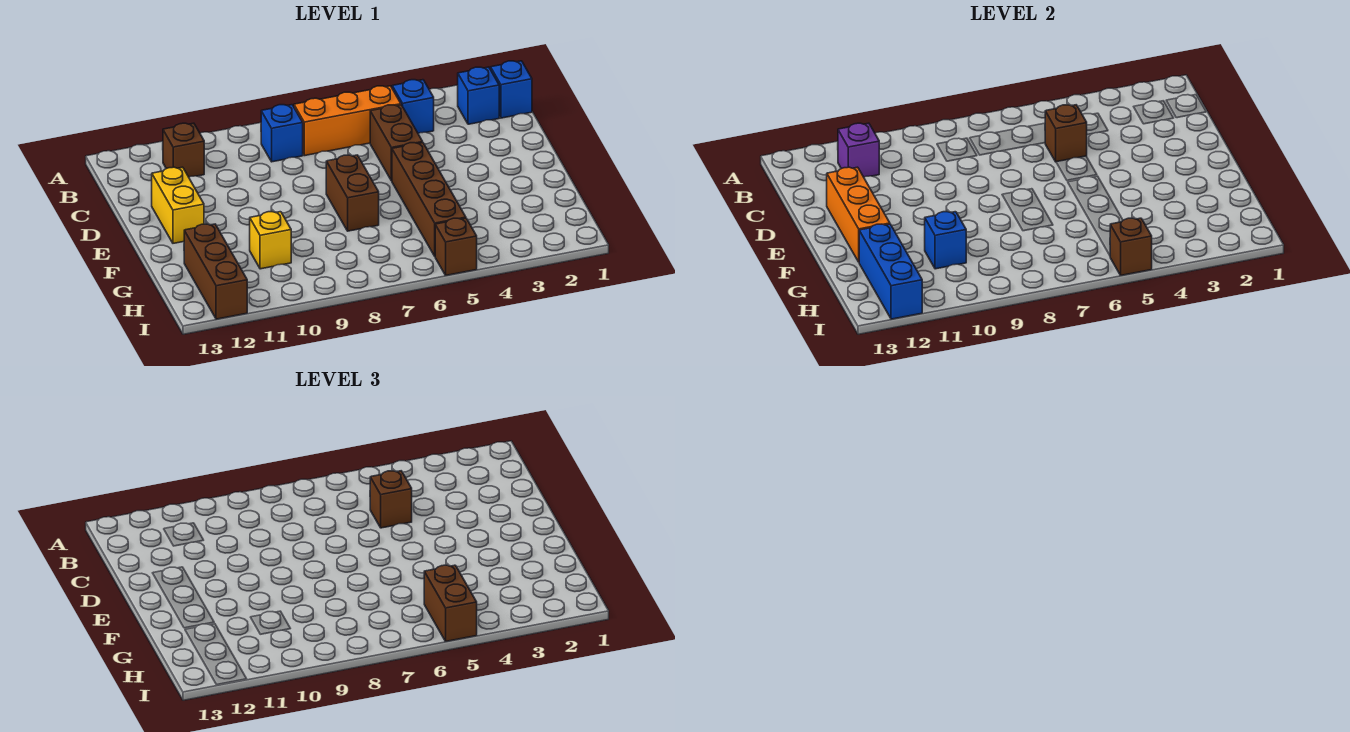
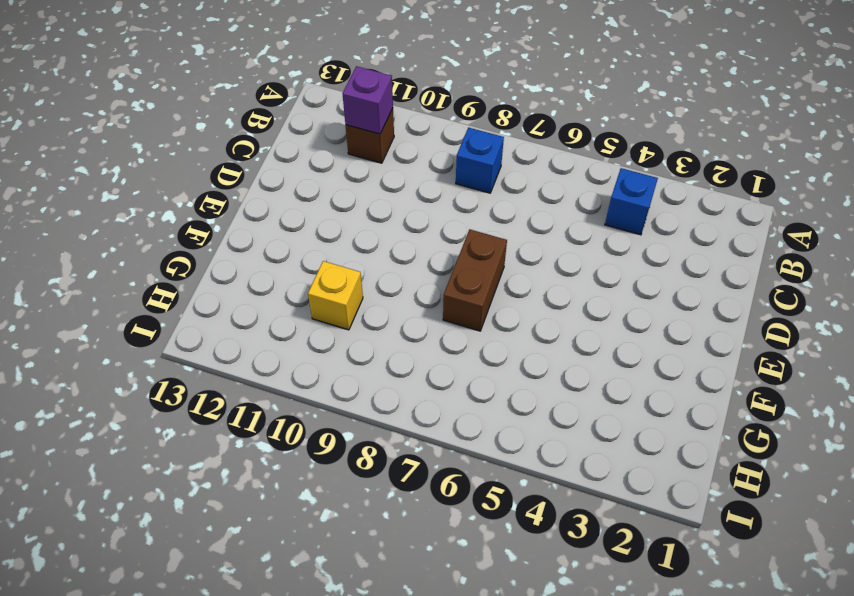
none -> blue brick B1 level 1
none -> blue brick B2 level 1
none -> orange brick B5:B7 level 1

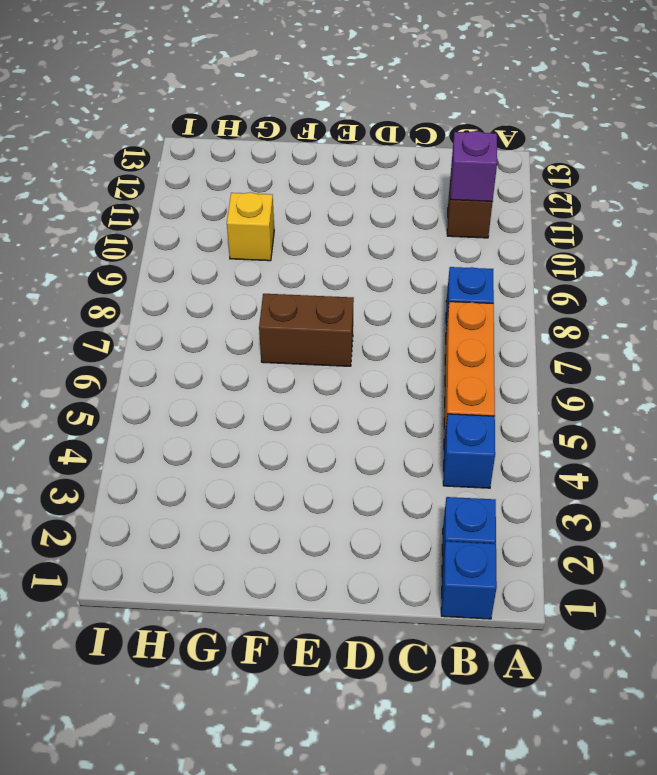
none -> brown brick C5:D5 level 1
none -> yellow brick D12:E12 level 1
none -> brown brick E5:H5 level 1

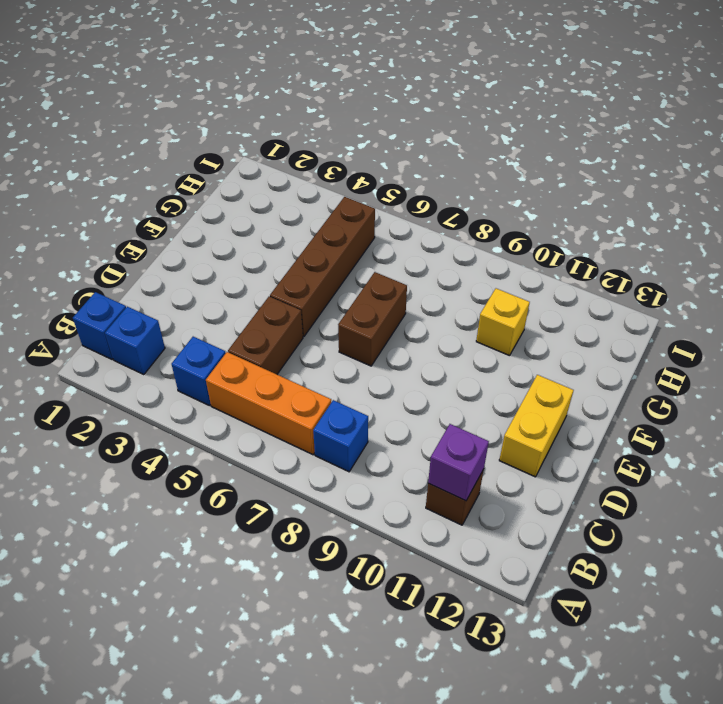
none -> brown brick G12:I12 level 1
none -> brown brick I5 level 1
none -> brown brick C5 level 2

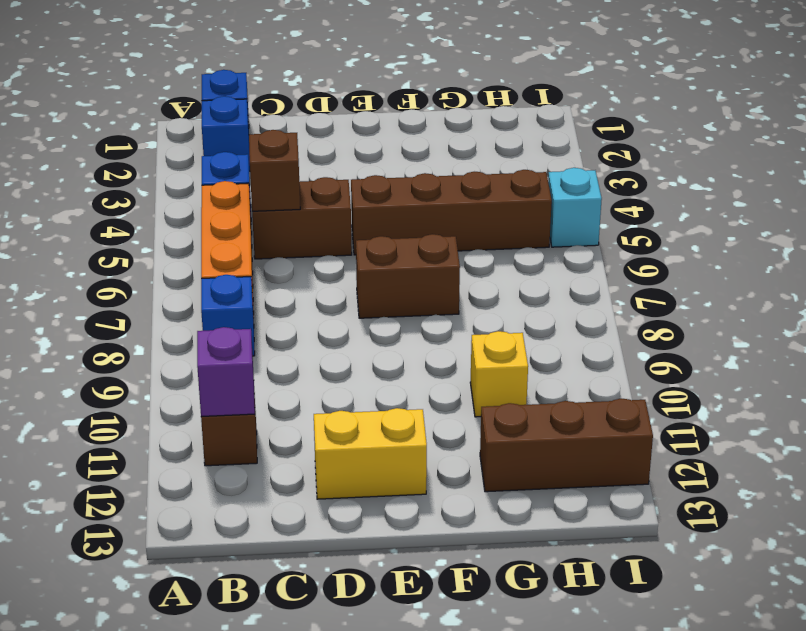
cyan brick I5 level 1 -> brown brick I5 level 1
none -> orange brick D12:F12 level 2
none -> blue brick G10 level 2
none -> blue brick G12:I12 level 2

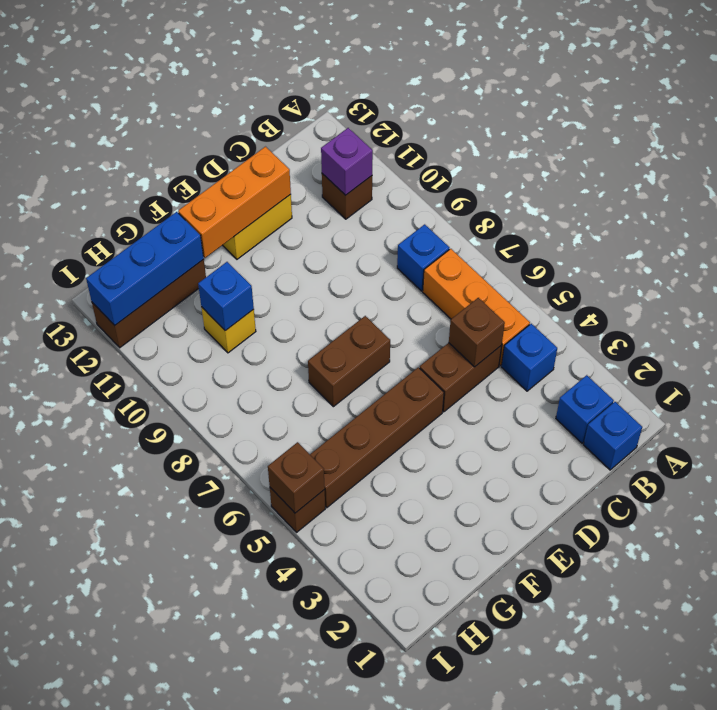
none -> brown brick C5 level 3
none -> brown brick H5:I5 level 3

